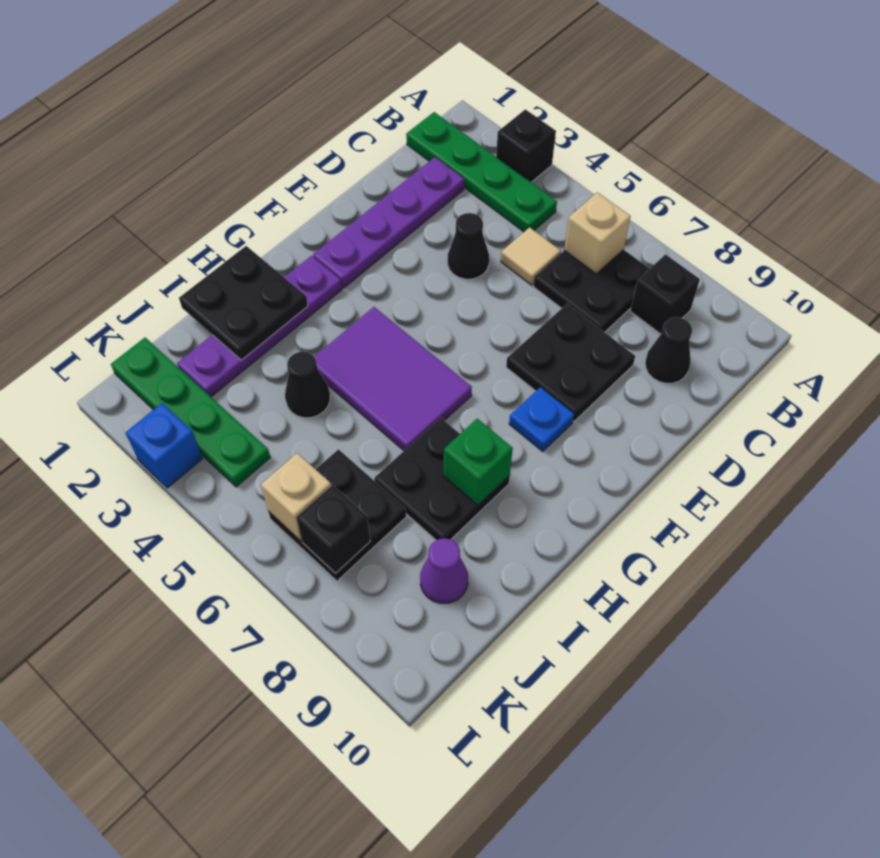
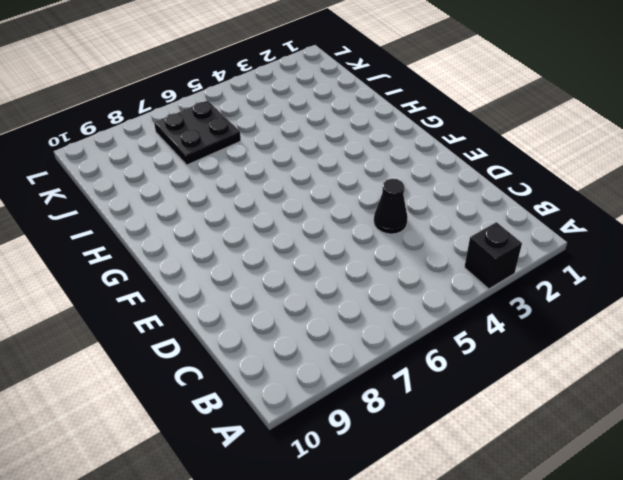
none -> green plate B1:B4 level 1
none -> black plate B6:C7 level 1
none -> black brick B8 level 1

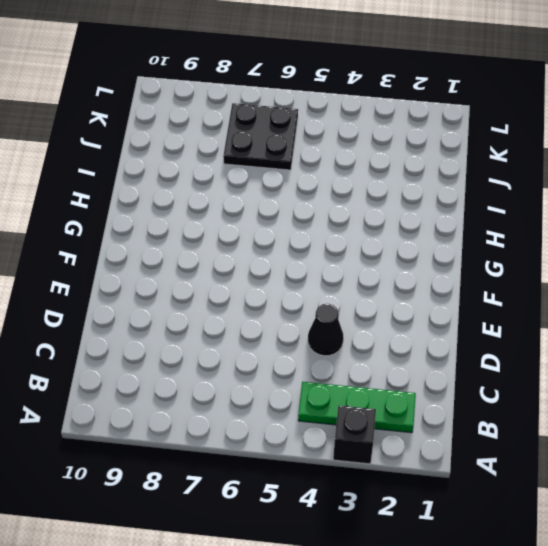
green plate B2:B4 level 1 -> green plate B1:B4 level 1
none -> black plate B6:C7 level 1
none -> black brick B8 level 1
none -> purple plate C2:F2 level 1

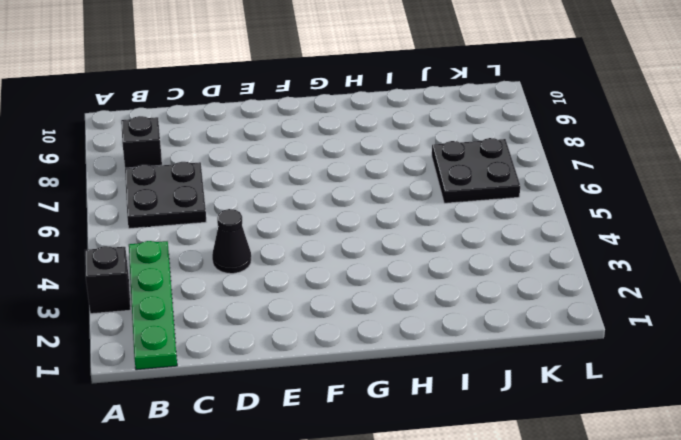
none -> purple plate C2:F2 level 1
none -> tan tile C5 level 1
none -> black cone C9 level 1

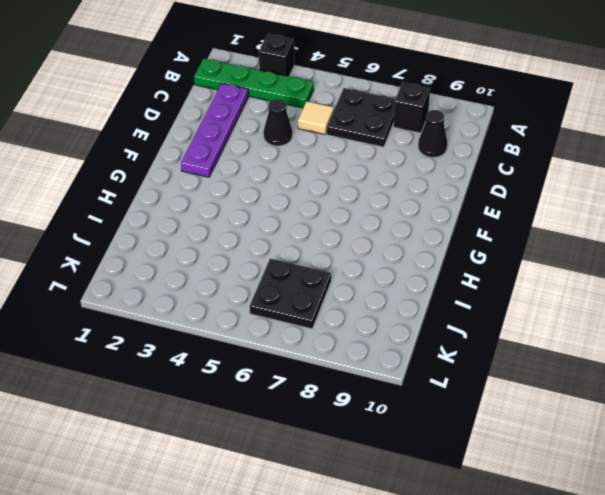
none -> black plate D7:E8 level 1
none -> blue plate F8 level 1
none -> purple plate G2:J2 level 1

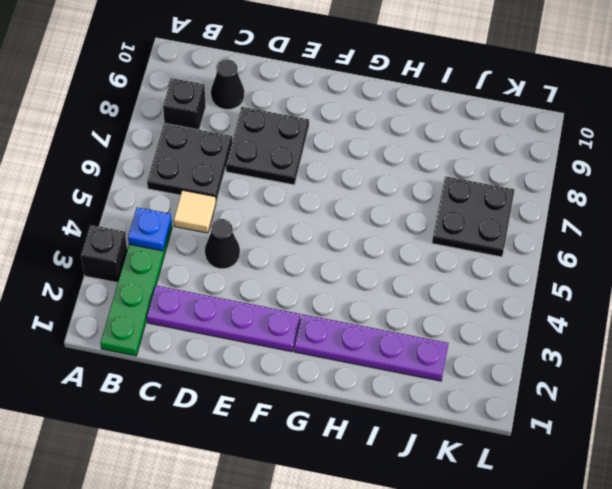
blue plate B4 level 2 -> blue plate F8 level 1
none -> purple tile G4:H6 level 1
none -> black plate H7:I8 level 1
none -> black cone I4 level 1

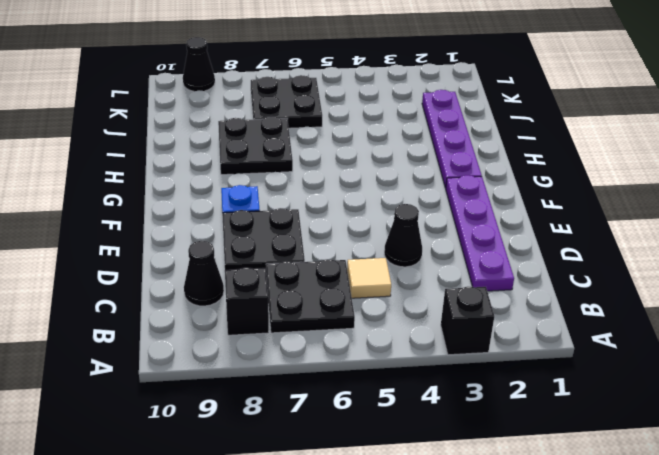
black cone L9 level 1 -> black cone I4 level 1
none -> green plate B1:B4 level 1
none -> purple tile G4:H6 level 1
none -> purple cone J9 level 1

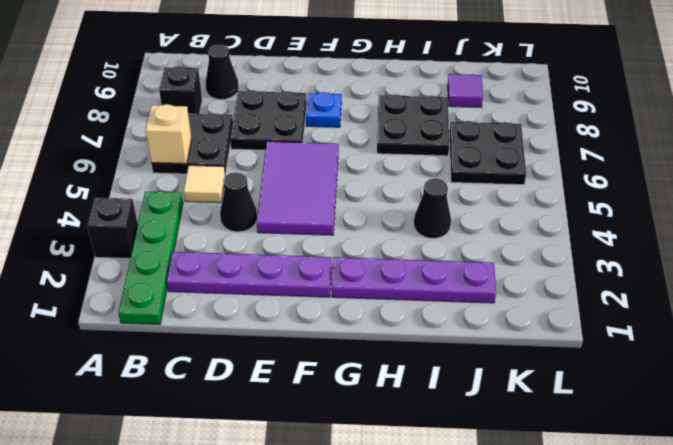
purple tile E4:F6 level 1 -> purple tile G4:H6 level 1
purple tile J9 level 1 -> purple cone J9 level 1
none -> green plate K1:K4 level 1
none -> blue brick L3 level 1
none -> black plate H1:I2 level 2

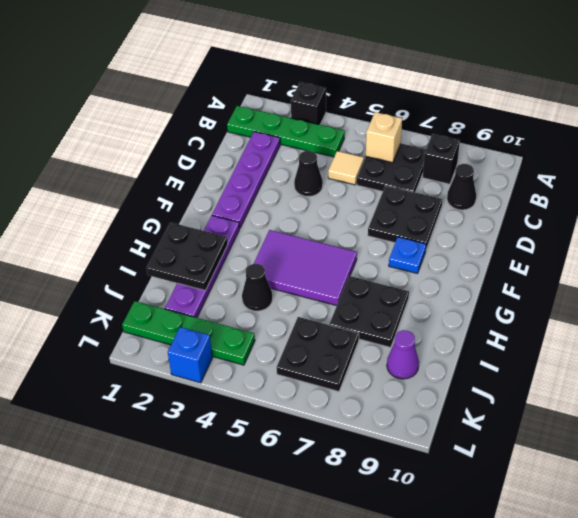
none -> green brick H8 level 2
none -> tan brick K6 level 2
none -> black brick K7 level 2

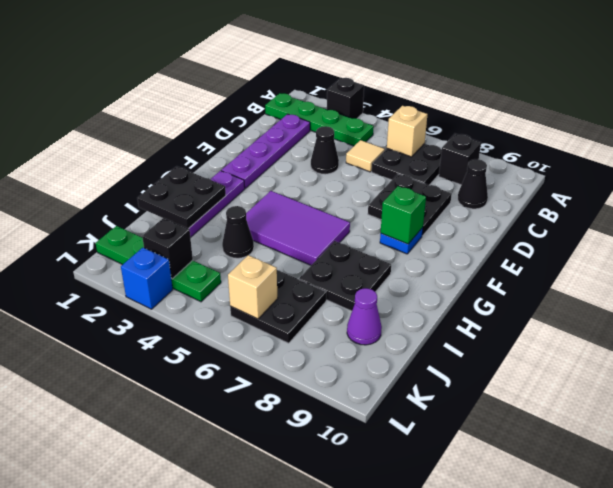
green brick F8 level 2 -> green brick H8 level 2
black brick K3 level 2 -> black brick K7 level 2

